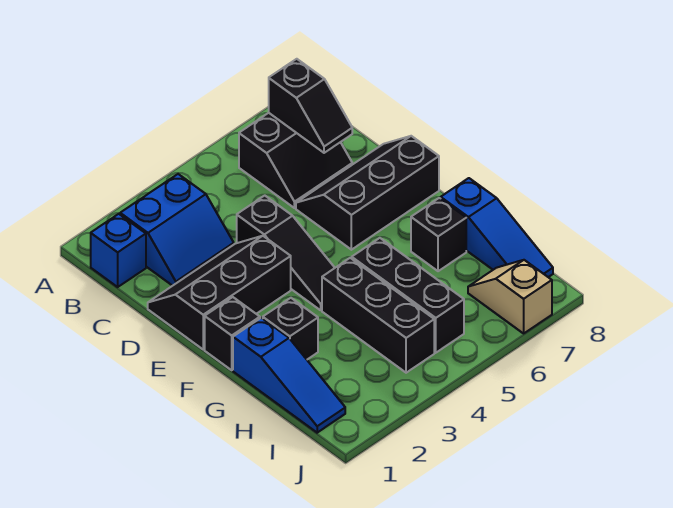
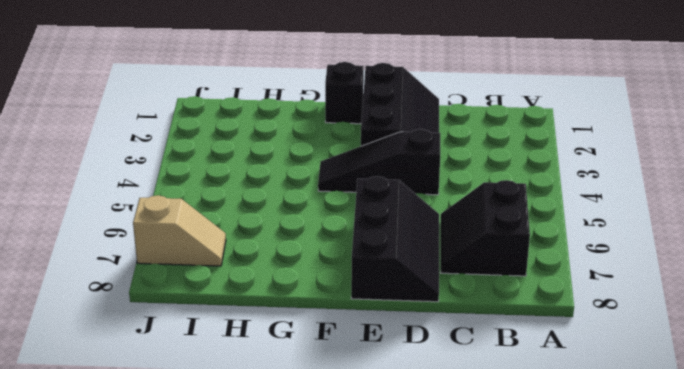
none -> blue brick B1 level 1
none -> blue slope B2:C3 level 1 top B
none -> blue slope G1:I1 level 1 top G

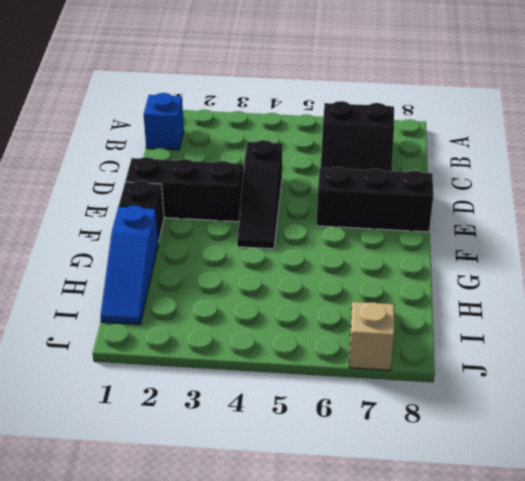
none -> blue slope B2:C3 level 1 top B
none -> black brick G2 level 1
none -> black brick G4:I4 level 1

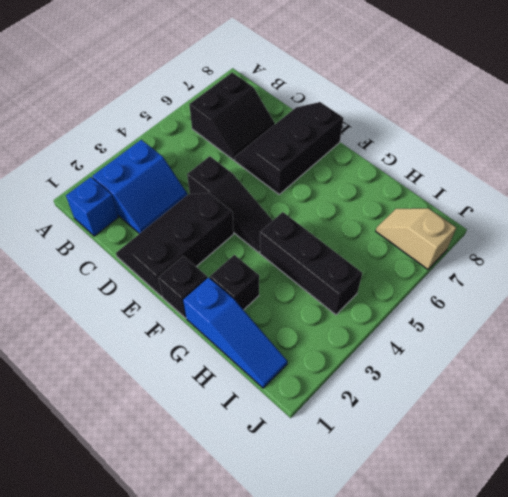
none -> black brick G5:I5 level 1
none -> black brick G7 level 1
none -> blue slope G8:I8 level 1 top G

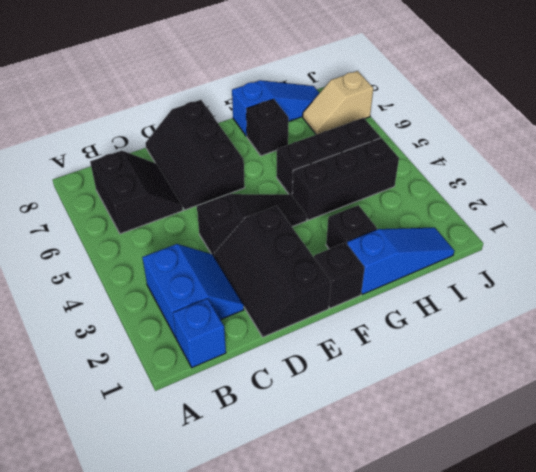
none -> black slope B7:C7 level 2 top B

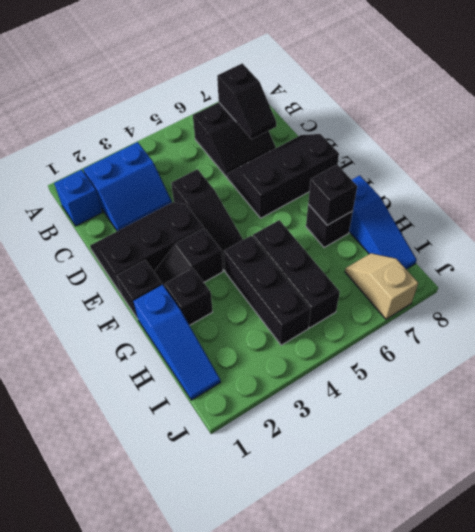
black slope F2:F3 level 1 top 3 -> none
black brick G7 level 2 -> none

